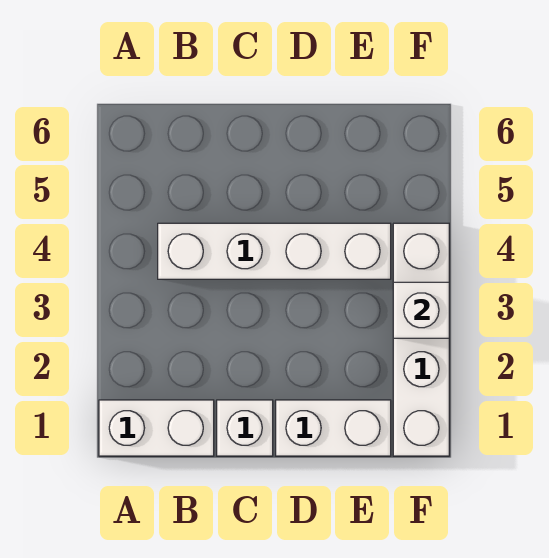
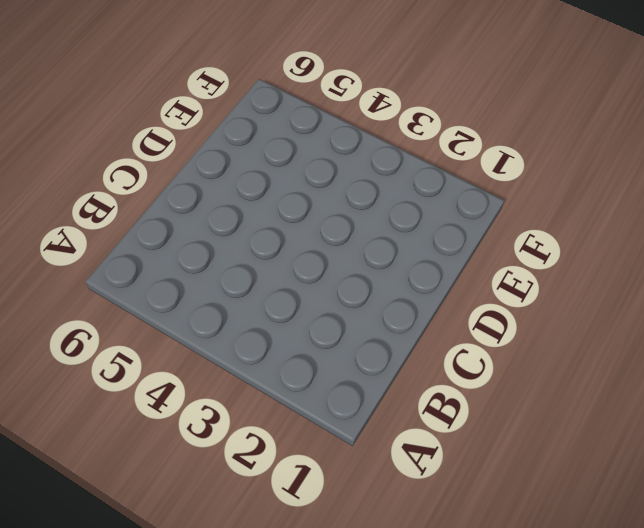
none -> white brick A1:B1 level 1
none -> white brick B4:E4 level 1

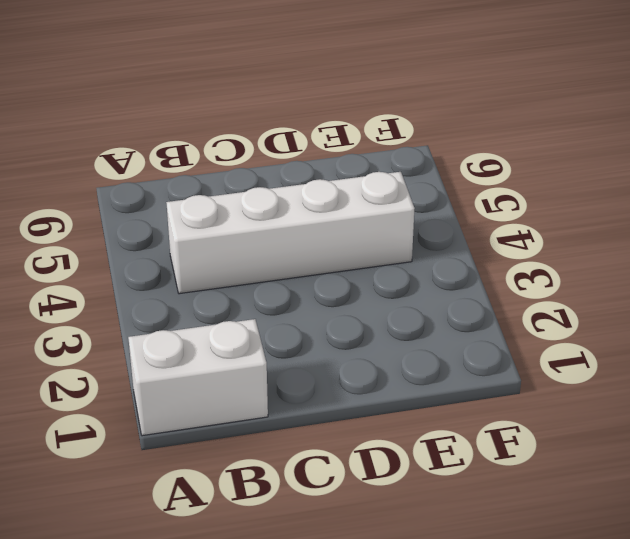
none -> white brick C1 level 1
none -> white brick D1:E1 level 1

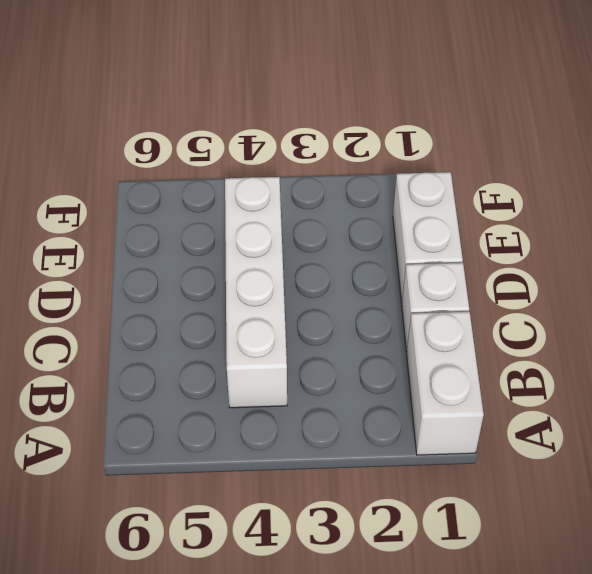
none -> white brick F1:F4 level 1
none -> white brick F3 level 2

